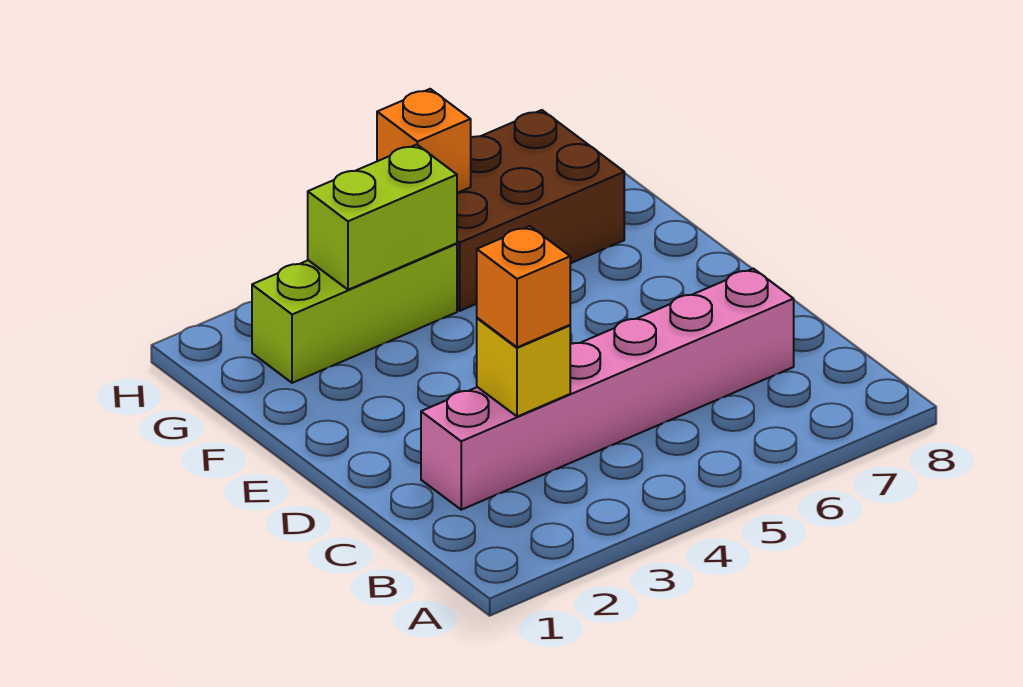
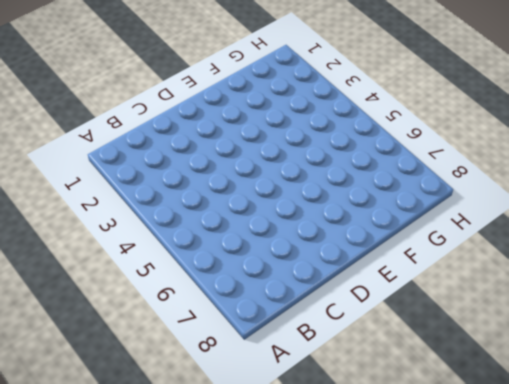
none -> pink brick C2:C7 level 1
none -> lime brick G2:G4 level 1

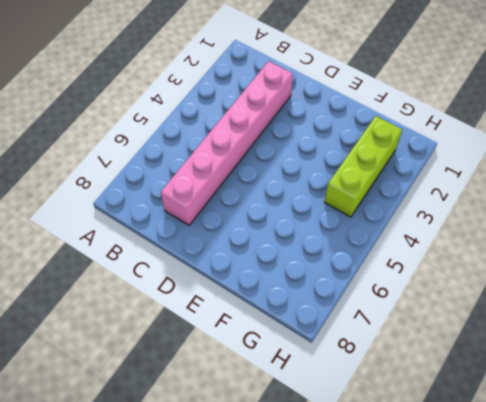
none -> brown brick G5:H7 level 1
none -> yellow brick C3 level 2

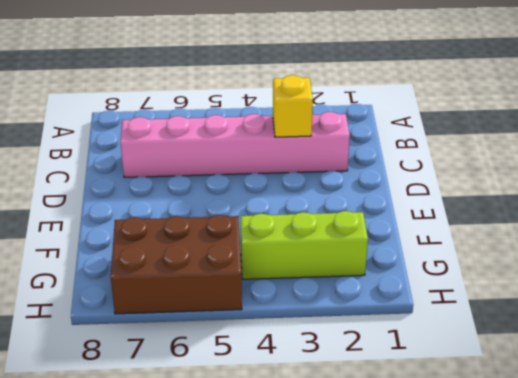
none -> lime brick G3:G4 level 2
none -> orange brick H5 level 2

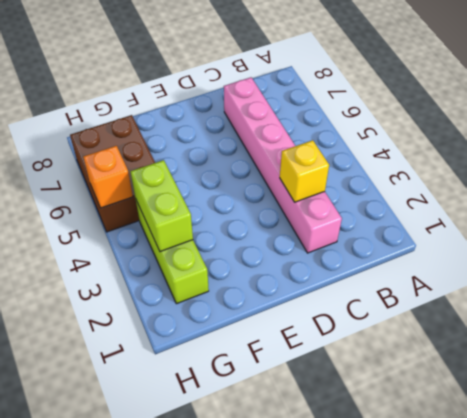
none -> orange brick C3 level 3

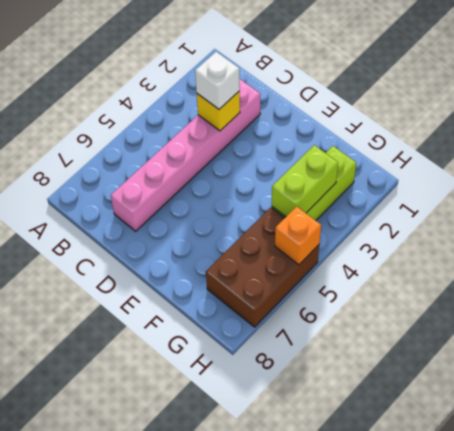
white brick C3 level 3 -> orange brick C3 level 3

